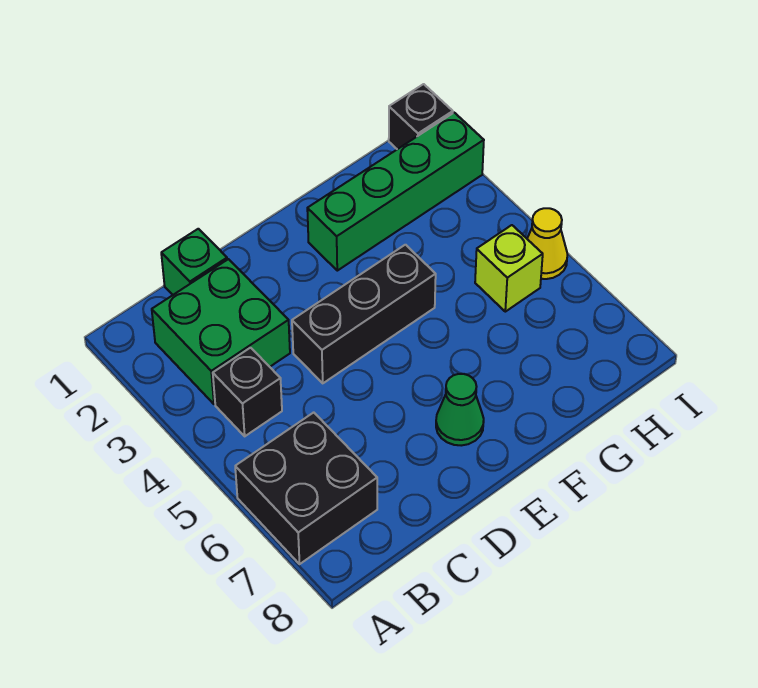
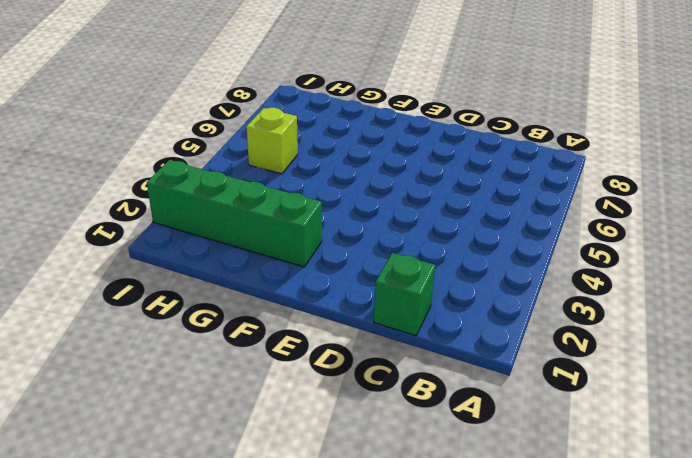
none -> black brick A6:B7 level 1
none -> green brick B2:C3 level 1

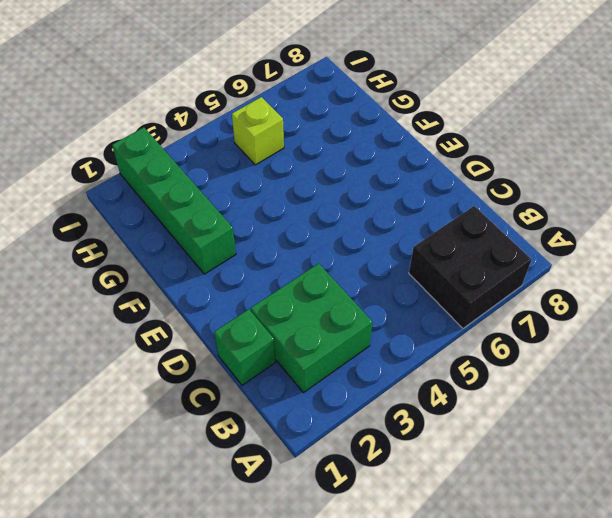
none -> black brick B4 level 1
none -> black brick D4:F4 level 1

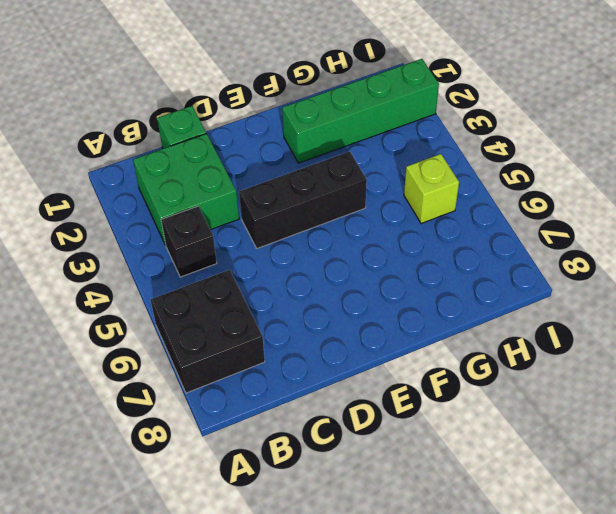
none -> green cone E7 level 1
none -> black brick I1 level 1

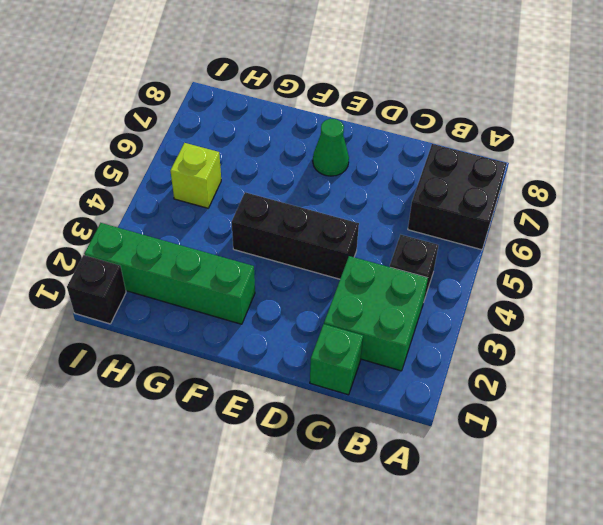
none -> yellow cone I5 level 1

